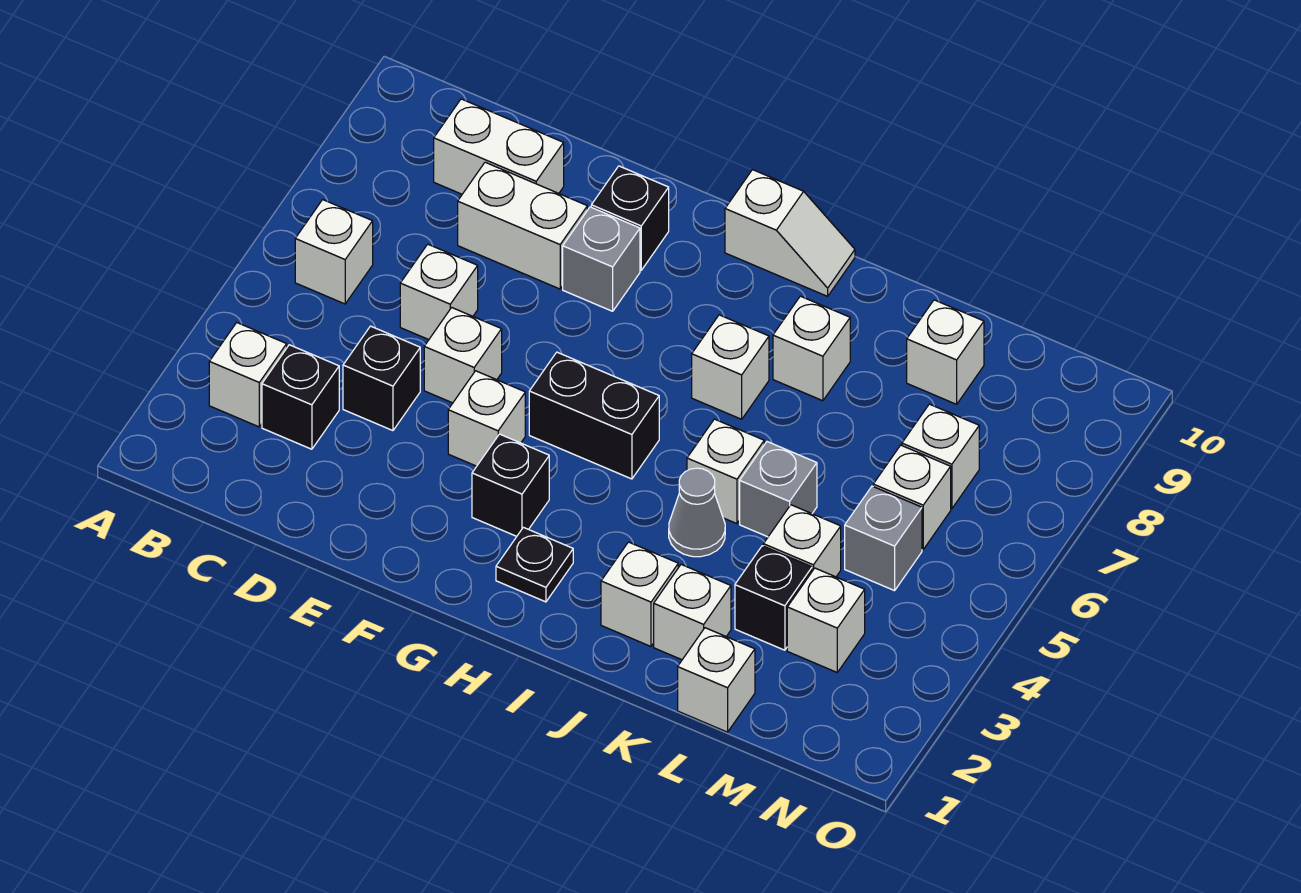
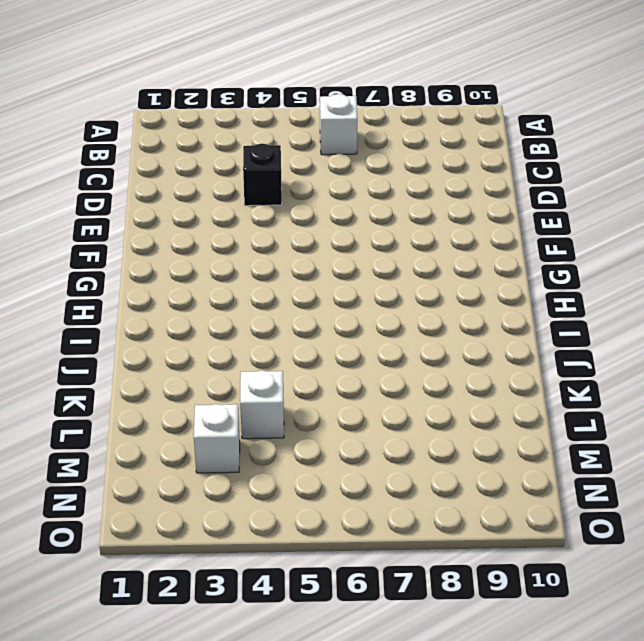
none -> white brick B3 level 1
none -> black brick C3 level 1
none -> white brick C9:D9 level 1
none -> white brick D6 level 1

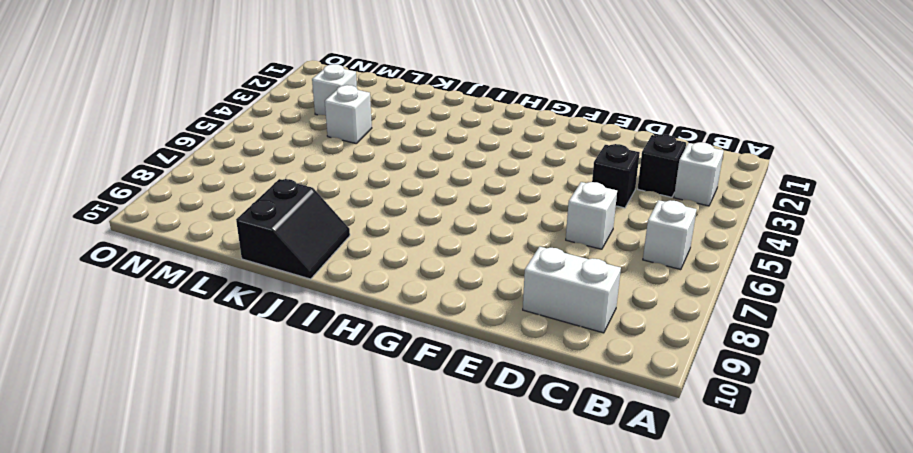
black slope J9:K10 level 1 top K -> none
none -> white brick D8:E8 level 1
none -> white brick E5 level 1
none -> white brick F4 level 1
none -> grey brick F8 level 1

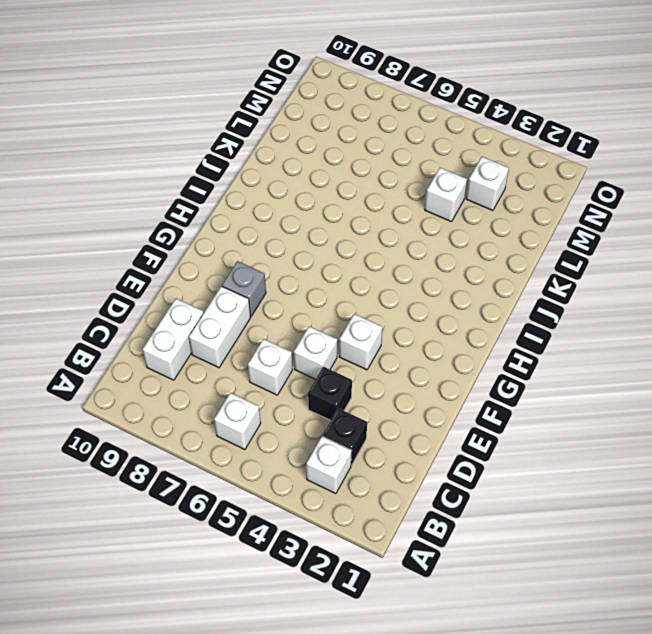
none -> black brick F9 level 1
none -> black brick G3 level 1
none -> black brick G5:H5 level 1
none -> black plate H2 level 1

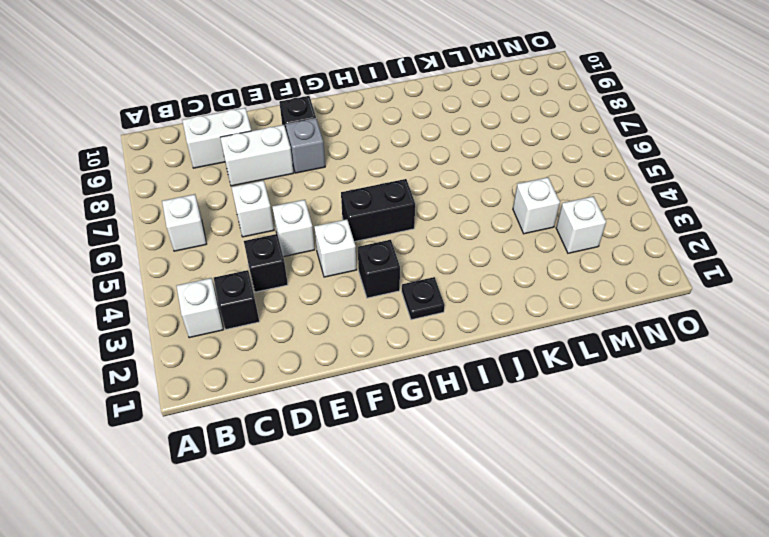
none -> white slope H10:I10 level 1 top H
none -> white brick I7 level 1
none -> white brick J2 level 1
none -> grey cone J4 level 1

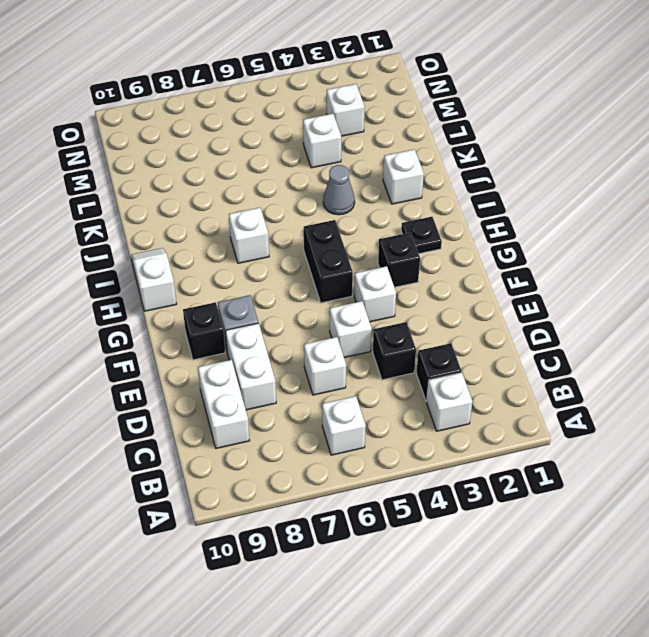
none -> white brick J5 level 1
none -> white brick J8 level 1
none -> white brick K2 level 1
none -> grey brick K5 level 1

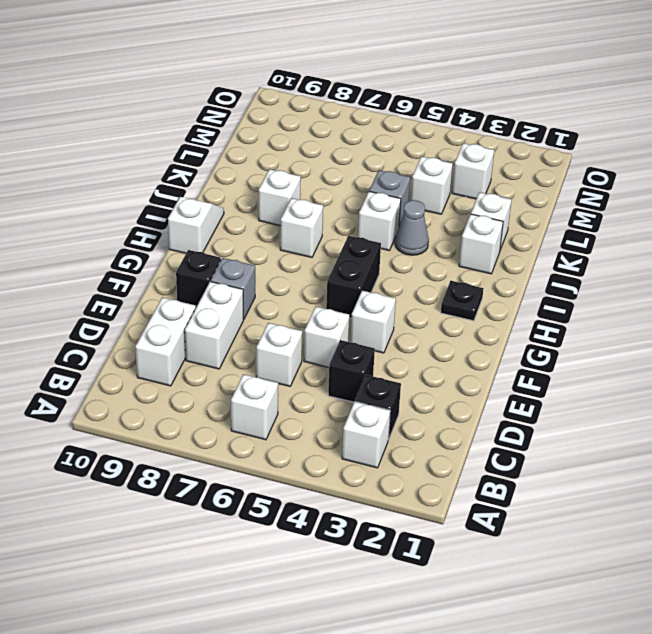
none -> black brick G3 level 1
none -> white brick L1 level 1
none -> black brick L3 level 1
none -> white brick L9 level 1

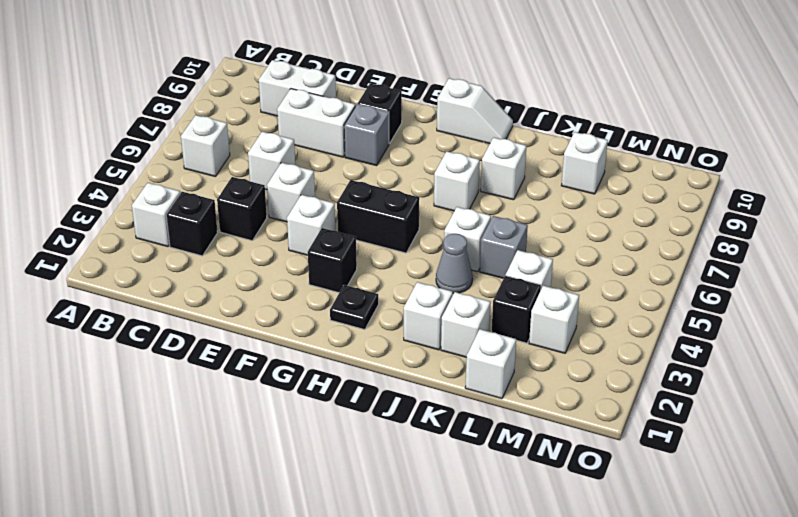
none -> grey brick M5 level 1
none -> white brick M6 level 1
none -> white brick M7 level 1

